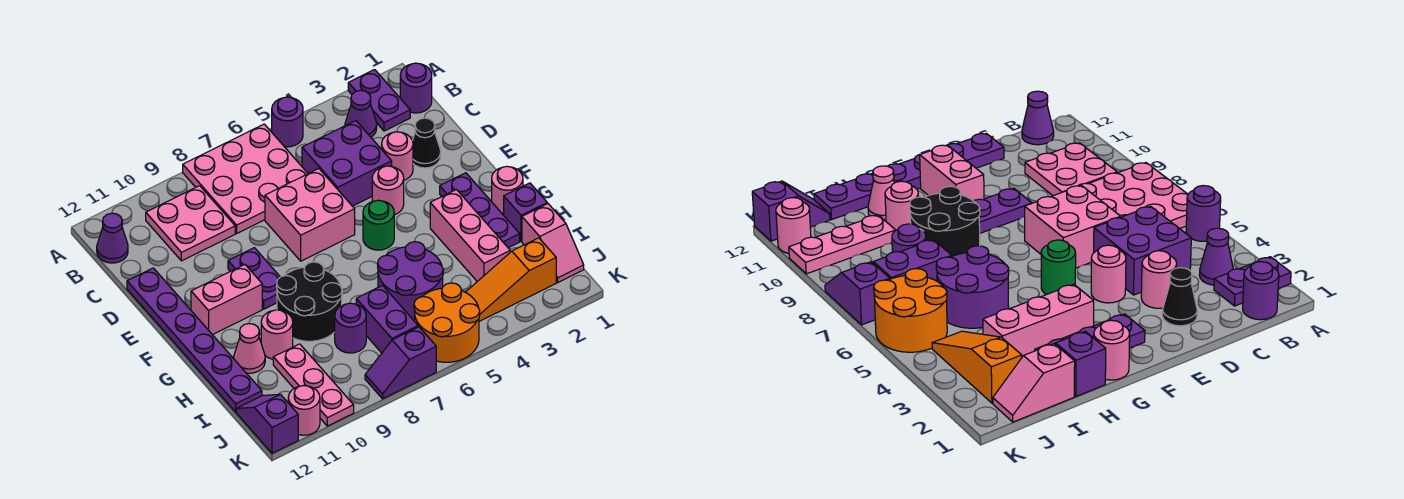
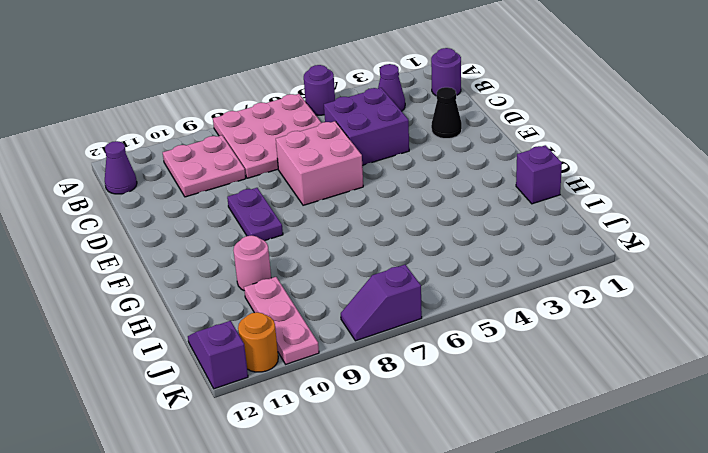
orange round brick K11 level 1 -> pink round brick K11 level 1
none -> purple plate A2:B2 level 1
none -> pink round brick D3 level 1
none -> purple plate D12:I12 level 1
none -> pink round brick E4 level 1

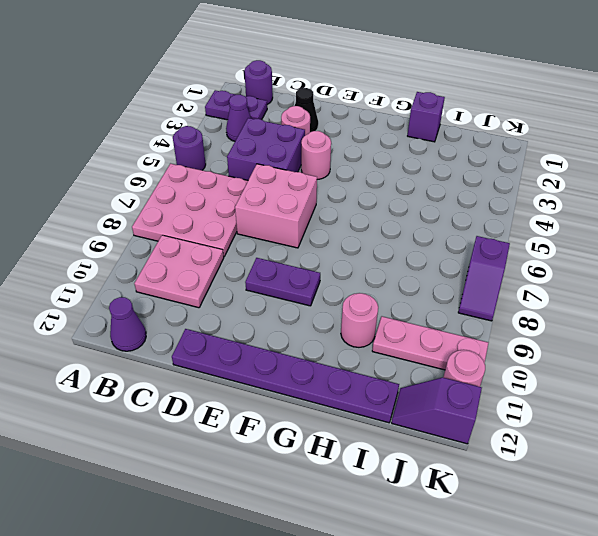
none -> purple plate F2:H2 level 1
none -> green round brick F5 level 1
none -> pink brick F10:F11 level 1
none -> pink round brick G1 level 1

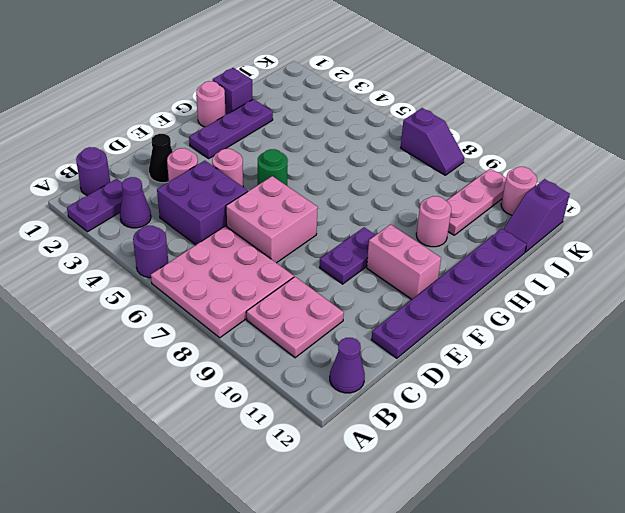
none -> pink brick G3:I3 level 1
none -> black round brick G8:H9 level 1
none -> purple round brick H5:I6 level 1
none -> pink cone H11 level 1

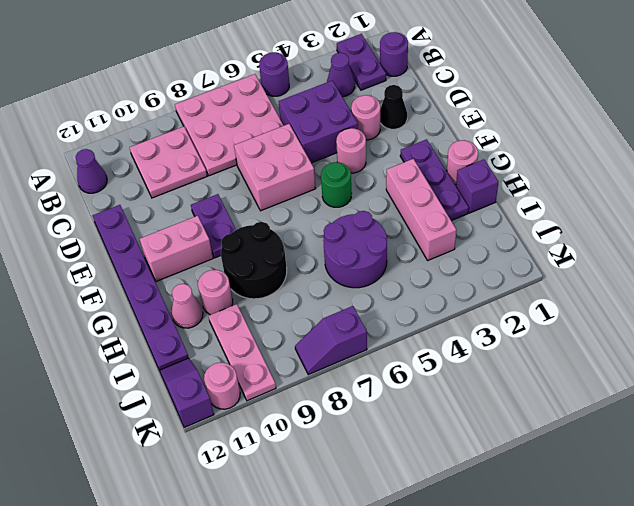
none -> pink slope I1:J1 level 1 top I
none -> purple brick I7:J7 level 1
none -> purple round brick I8 level 1
none -> orange slope J2:J4 level 1 top 2

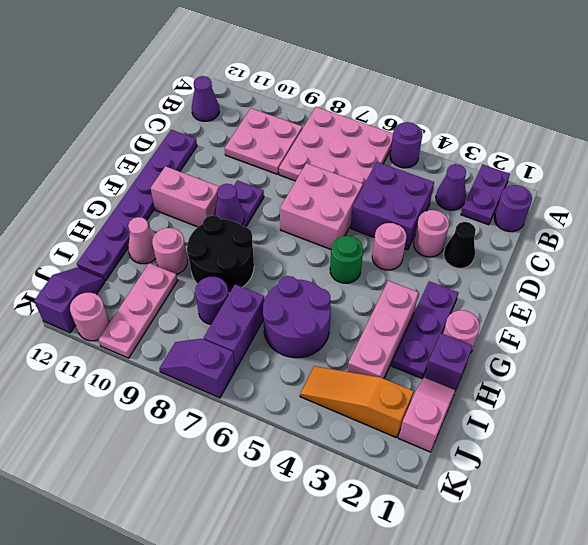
purple cone F9 level 2 -> none
pink slope I1:J1 level 1 top J -> pink slope I1:J1 level 1 top I
none -> orange round brick J5:K6 level 1

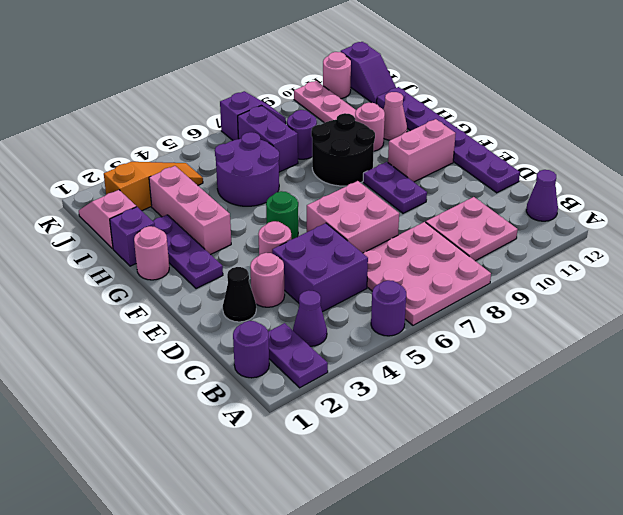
none -> orange round brick J5:K6 level 1

